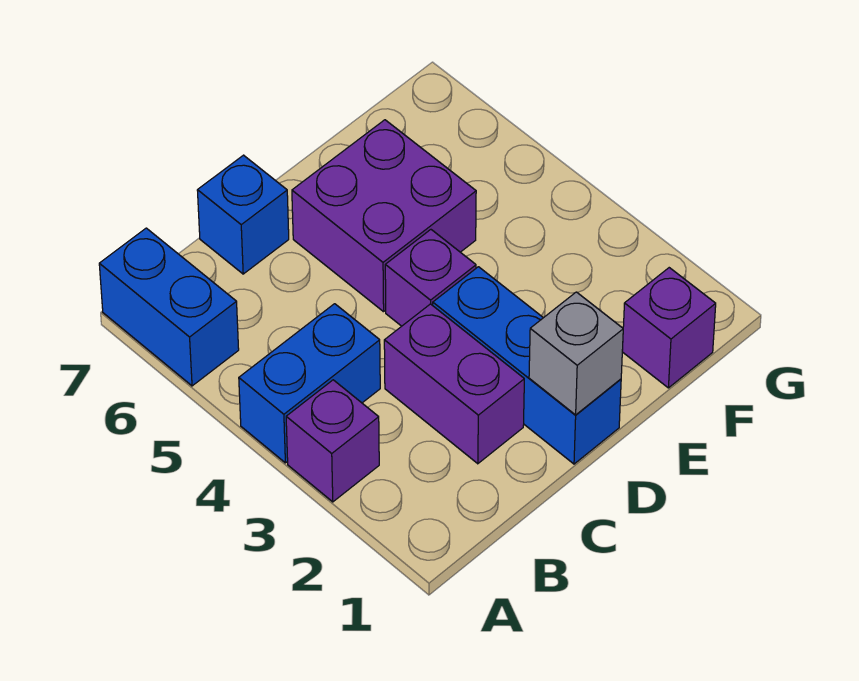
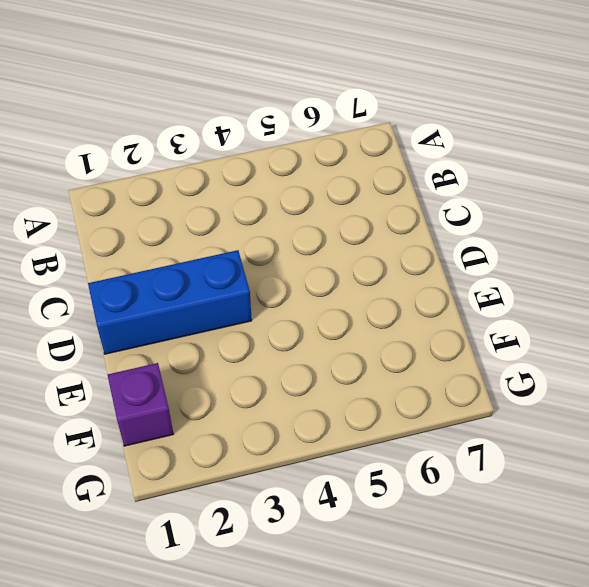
none -> purple brick A3 level 1
none -> blue brick A4:B4 level 1

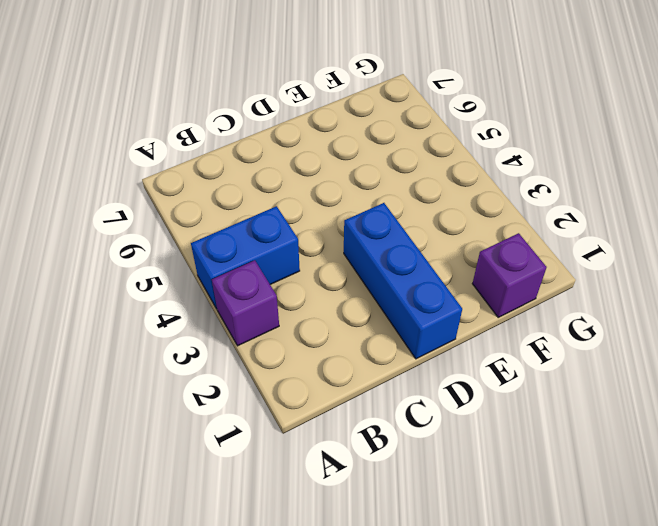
none -> blue brick A6:A7 level 1
none -> purple brick C2:C3 level 1

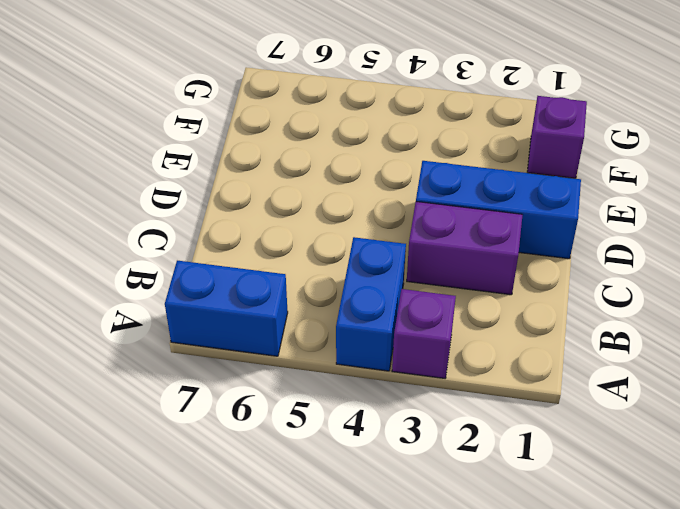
none -> blue brick C7 level 1
none -> purple brick D4 level 1

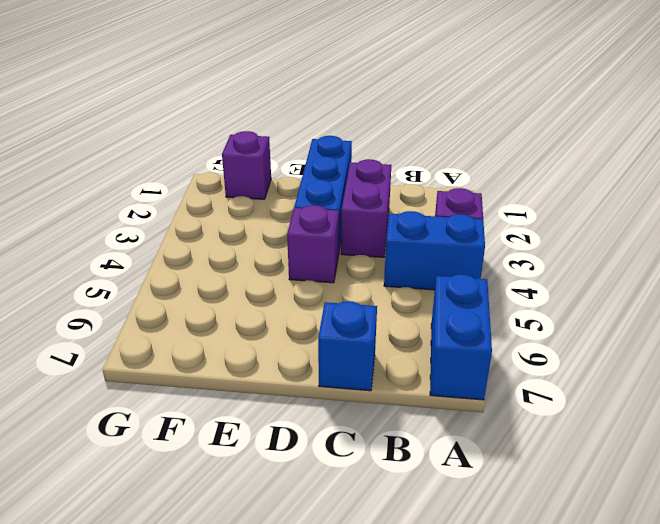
none -> purple brick D5:E6 level 1
none -> grey brick D1 level 2

